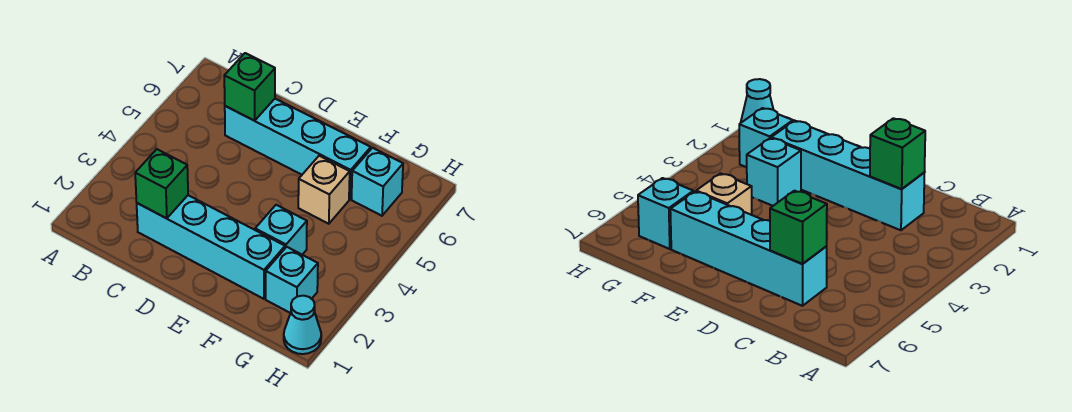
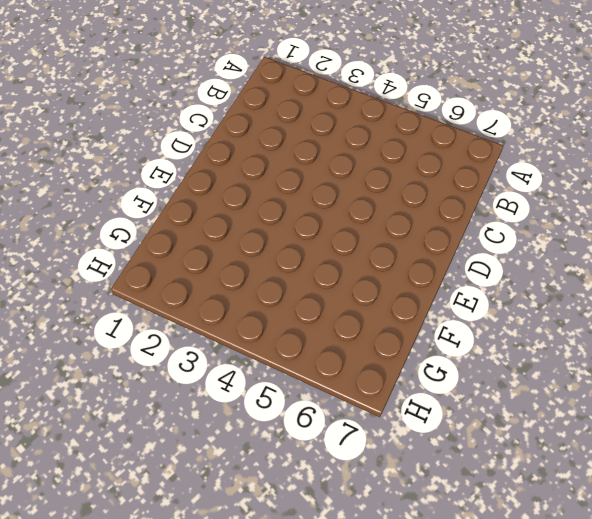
none -> cyan brick C2:F2 level 1
none -> cyan brick C6:F6 level 1

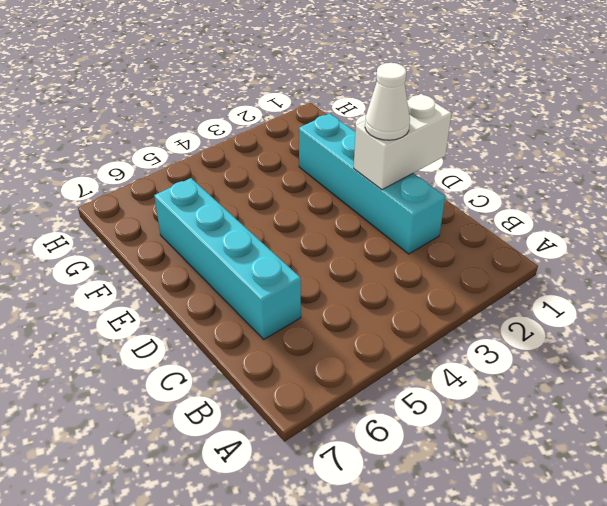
white brick D1:D2 level 2 -> none
white cone D2 level 3 -> none
none -> cyan brick F3 level 1
none -> tan brick F5 level 1

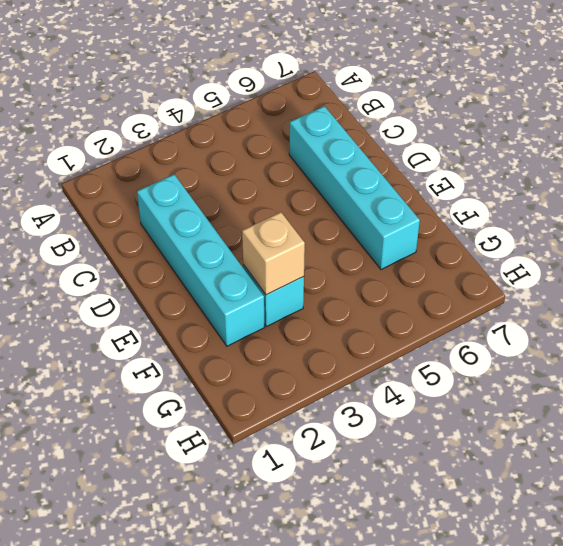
tan brick F3 level 2 -> tan brick F5 level 1
none -> cyan brick G2 level 1
none -> cyan brick G6 level 1

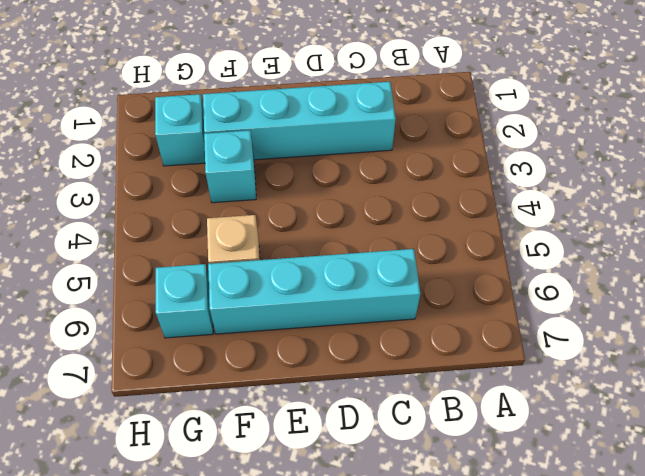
none -> cyan cone H1 level 1
none -> green brick C2 level 2

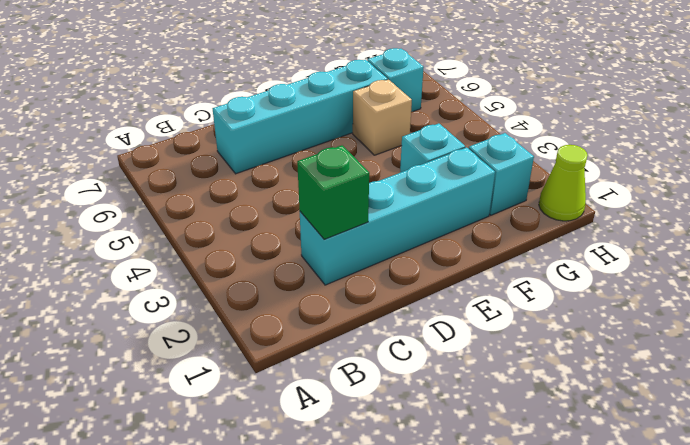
lime cone H1 level 1 -> cyan cone H1 level 1
none -> green brick C6 level 2

